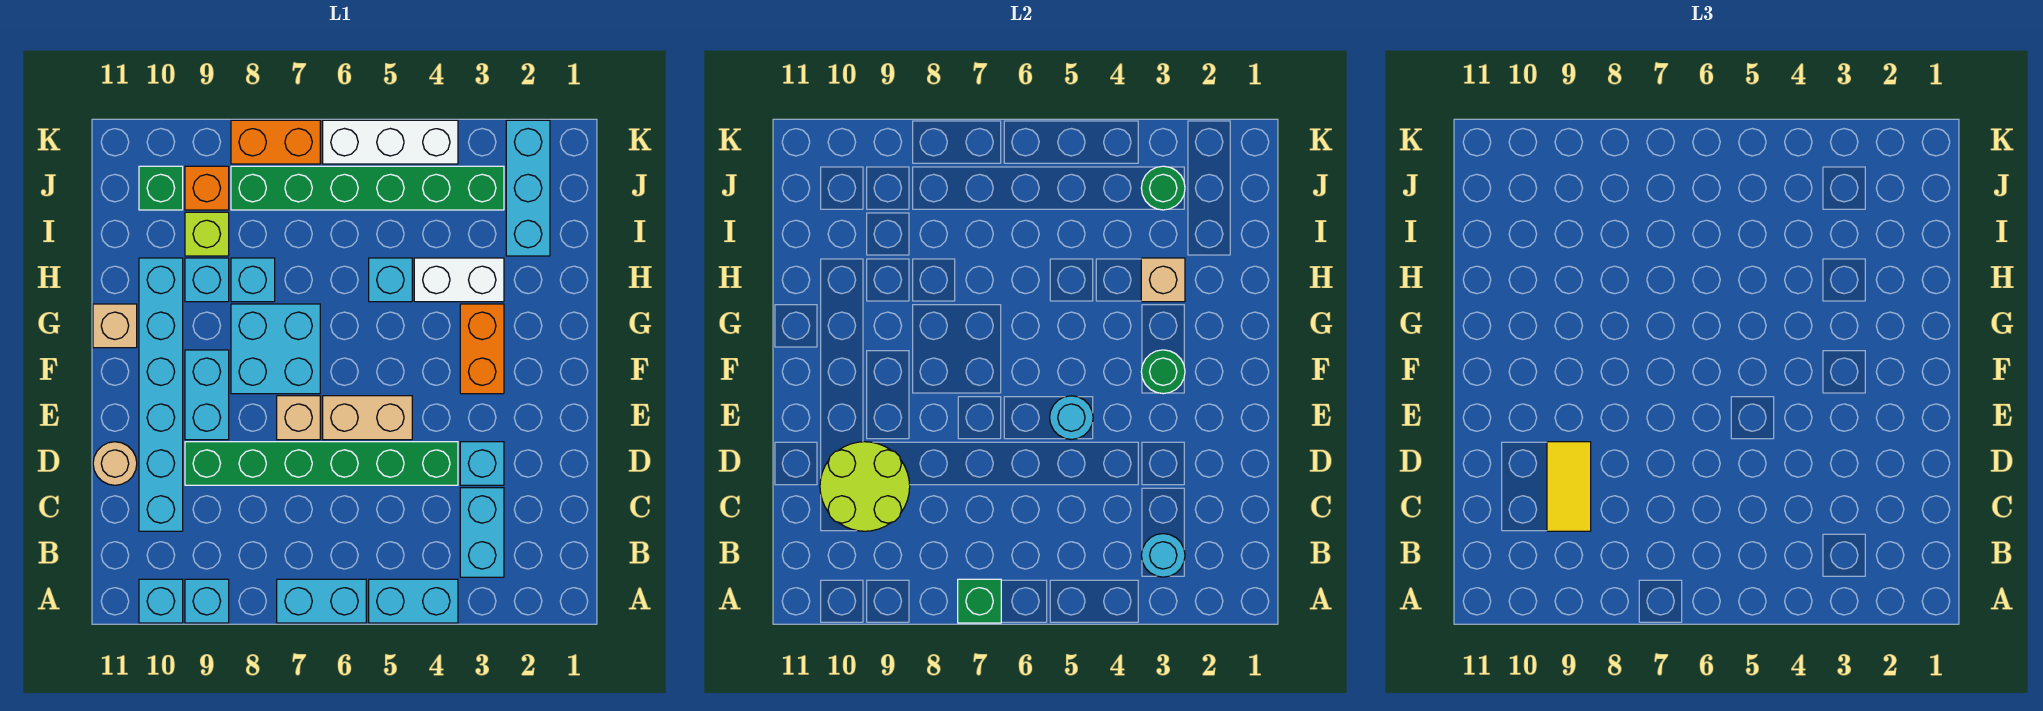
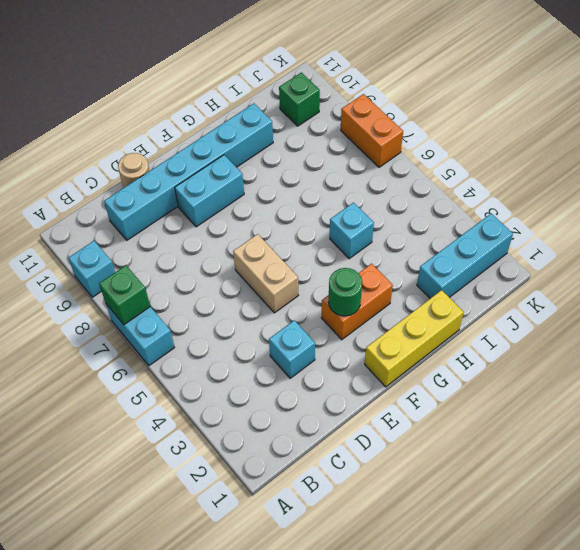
yellow brick F1:H1 level 1 -> none
none -> cyan brick A4:A5 level 1
none -> cyan brick A10 level 1
none -> cyan brick B3:C3 level 1
none -> green brick D4:D9 level 1

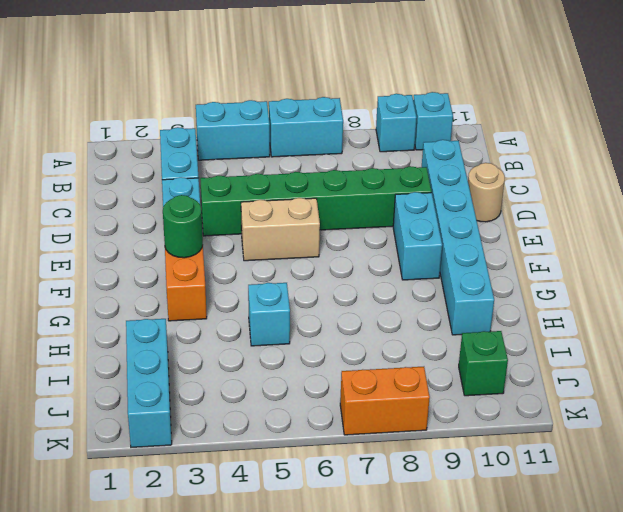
none -> tan brick E7 level 1
none -> cyan brick F7:G8 level 1
none -> tan brick G11 level 1
none -> white brick H3:H4 level 1

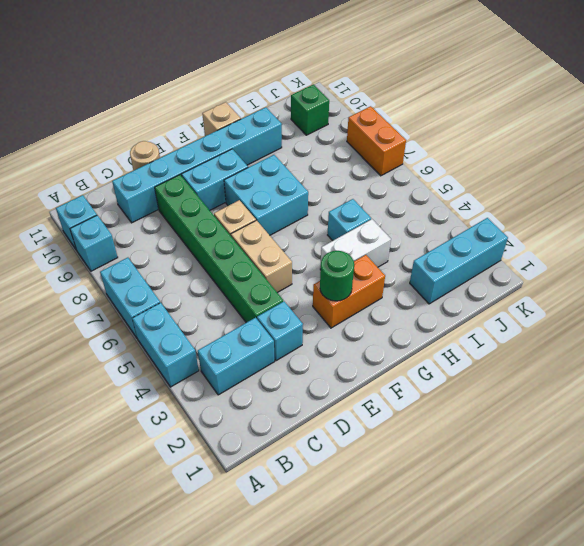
white brick G4:H4 level 1 -> white brick H3:H4 level 1
none -> cyan brick H8 level 1
none -> cyan brick H9 level 1
none -> lime brick I9 level 1
none -> green brick J3:J8 level 1

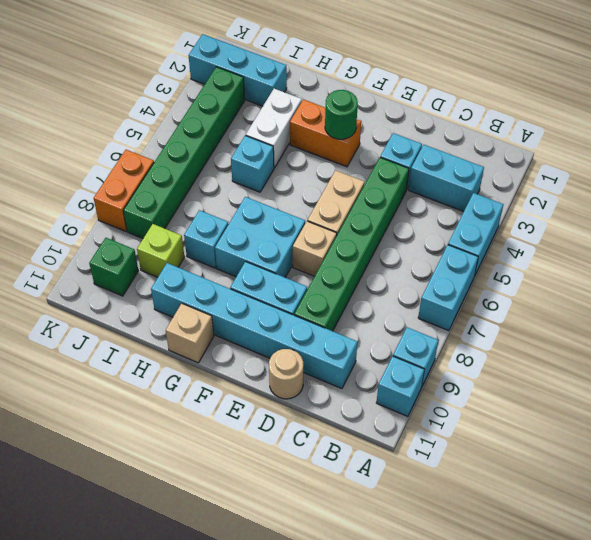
none -> cyan brick H9 level 1
none -> orange brick J9 level 1
none -> white brick K4:K6 level 1
none -> green brick A7 level 2

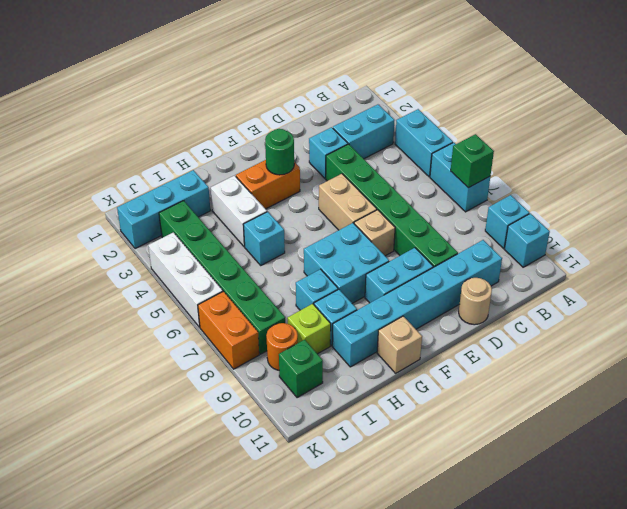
orange round brick J9 level 1 -> orange brick J9 level 1
none -> cyan round brick B3 level 2
none -> lime round brick C9:D10 level 2
none -> cyan round brick E5 level 2
none -> tan brick H3 level 2

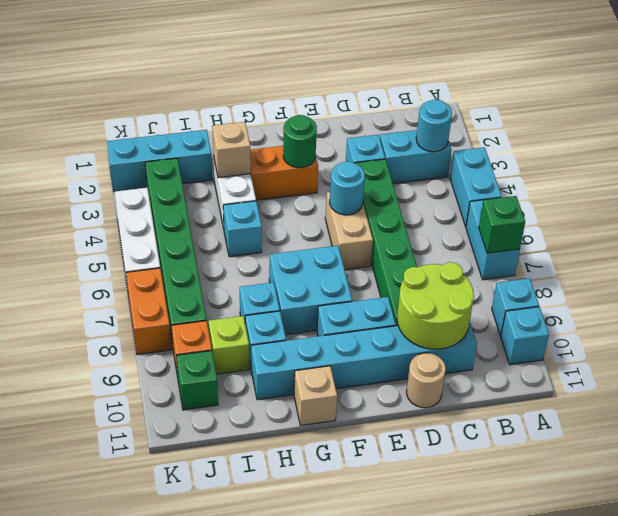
none -> tan brick E7 level 1
none -> green round brick J3 level 2
none -> yellow tile C9:D9 level 3

